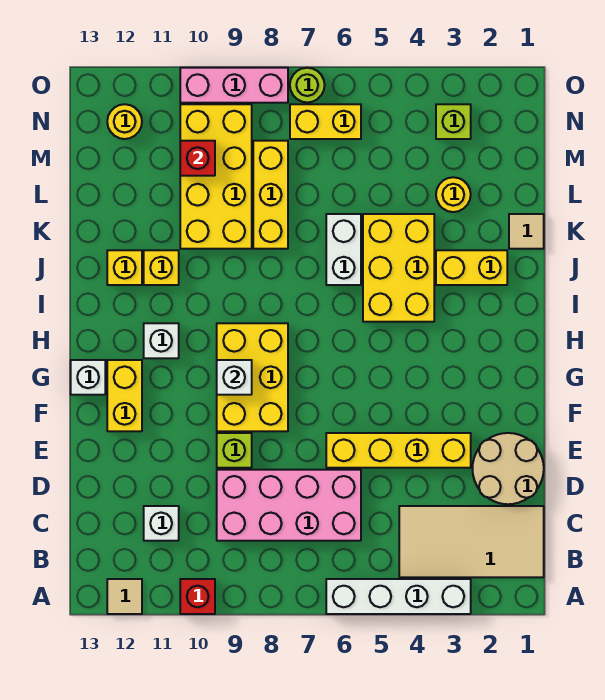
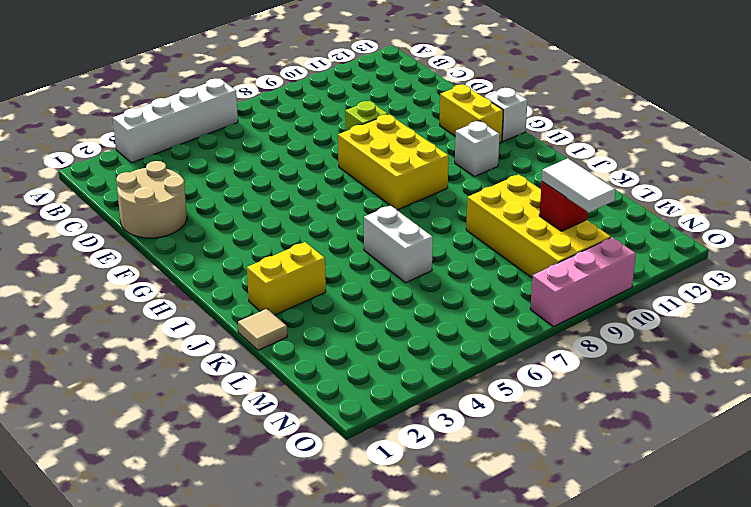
white tile M10:N10 level 3 -> none
none -> red brick A10 level 1
none -> tan tile A12 level 1
none -> tan tile B1:C4 level 1

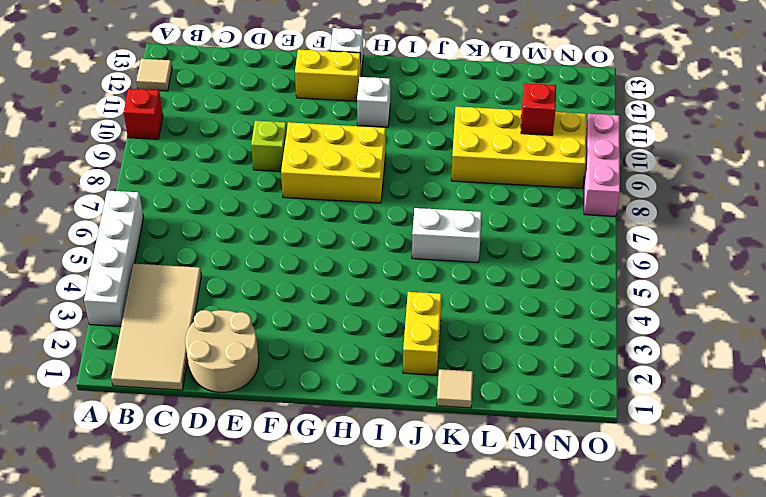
none -> pink brick C6:D9 level 1
none -> white brick C11 level 1
none -> yellow brick E3:E6 level 1

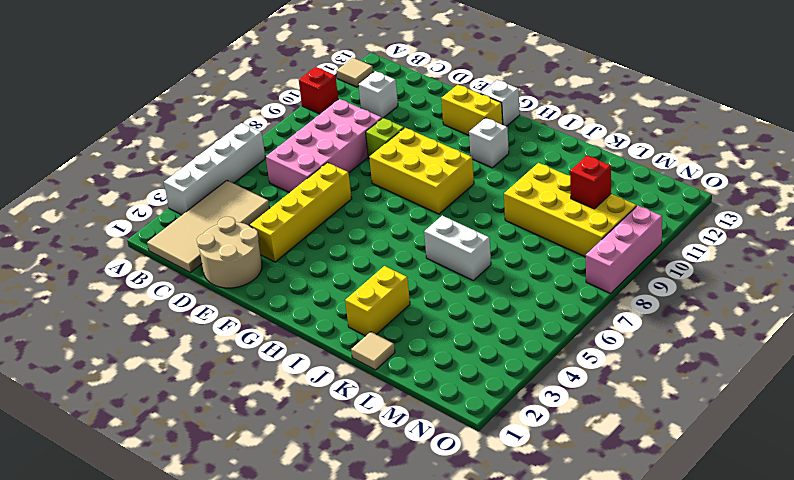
none -> yellow brick I4:K5 level 1
none -> yellow brick J11 level 1
none -> yellow brick J12 level 1

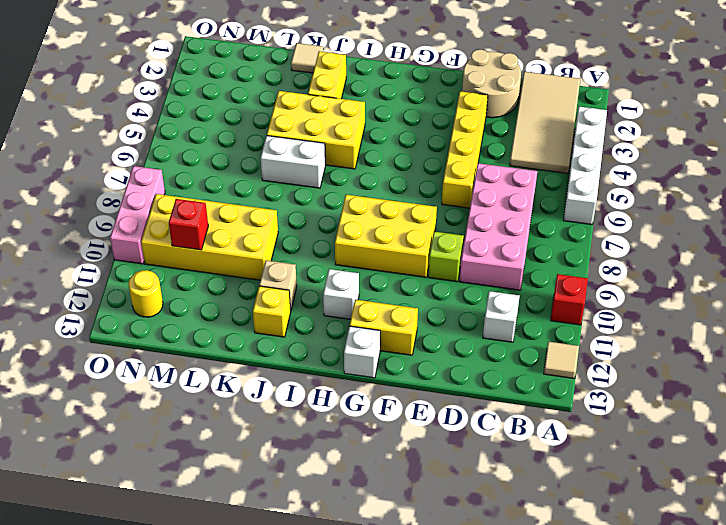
tan brick J11 level 1 -> yellow brick J11 level 1
none -> yellow brick K8:M8 level 1
none -> yellow round brick L3 level 1
none -> lime brick N3 level 1

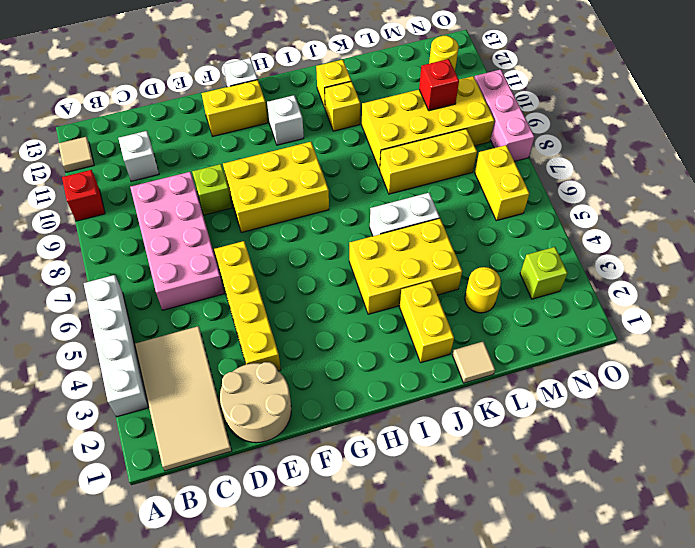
none -> lime round brick O7 level 1
none -> white brick G9 level 2

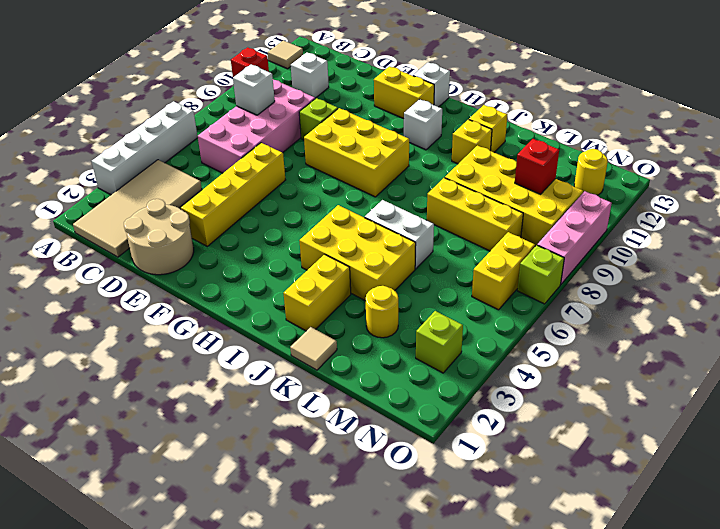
white brick C8 level 2 -> white brick G9 level 2
lime brick O7 level 1 -> lime round brick O7 level 1

